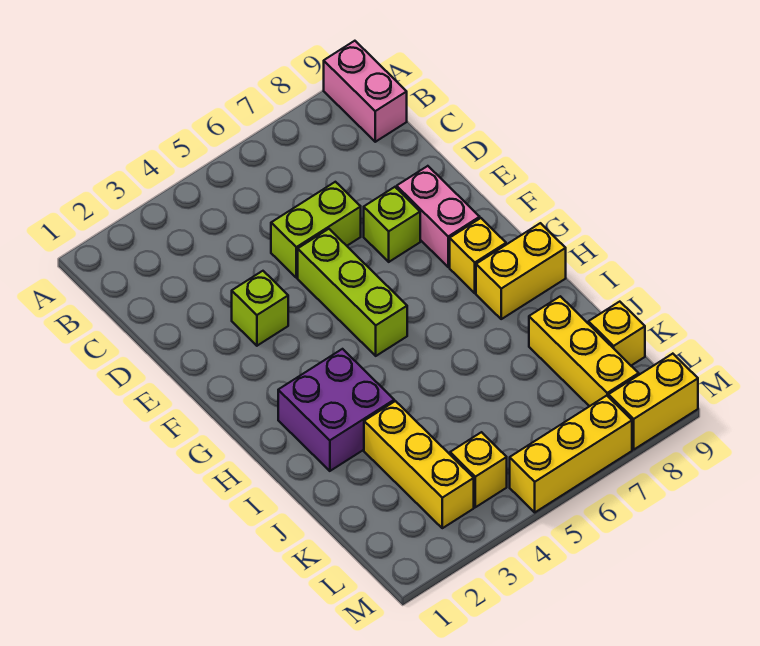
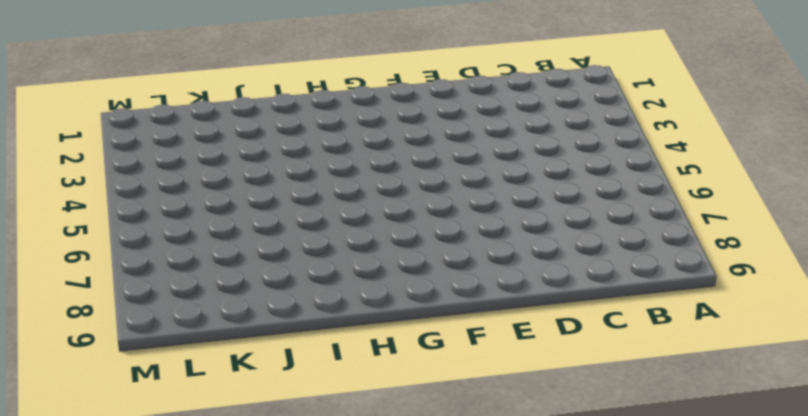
none -> pink brick A9:B9 level 1
none -> lime brick D5:D6 level 1
none -> lime brick E3 level 1

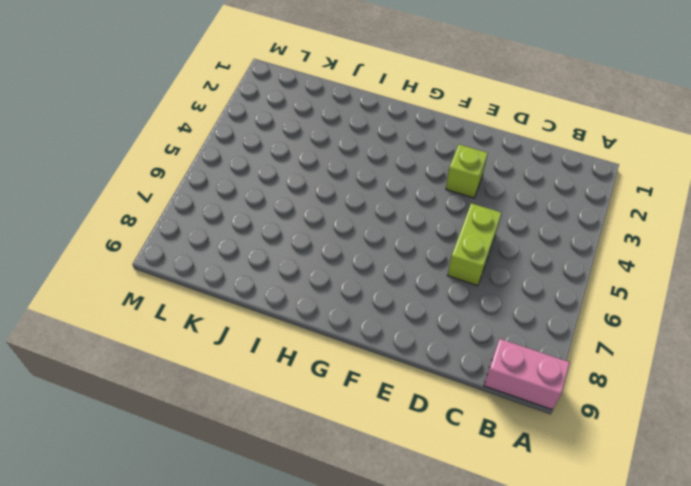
none -> lime brick E5:G5 level 1
none -> lime brick E7 level 1
none -> pink brick E8:F8 level 1

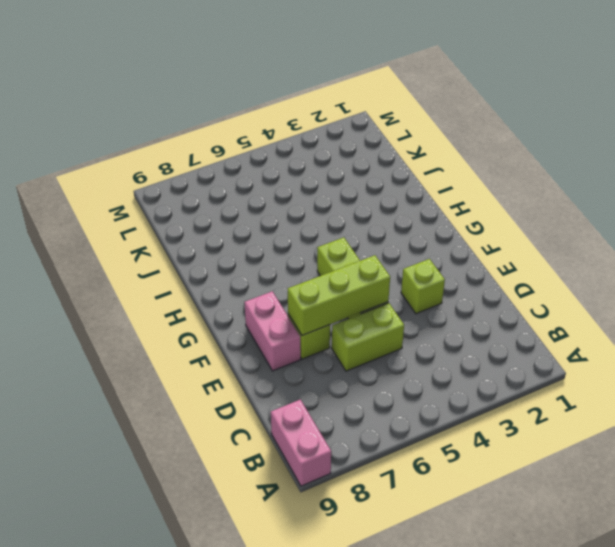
lime brick E5:E7 level 2 -> none
none -> yellow brick G8 level 1
none -> purple brick H2:I3 level 1
none -> yellow brick H8:H9 level 1

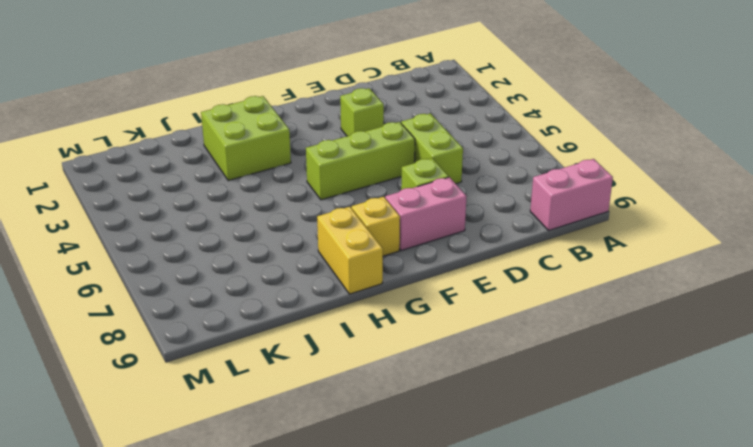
lime brick H2:I3 level 1 -> purple brick H2:I3 level 1
none -> yellow brick J3:L3 level 1
none -> yellow brick J8:L8 level 1
none -> yellow brick K9 level 1

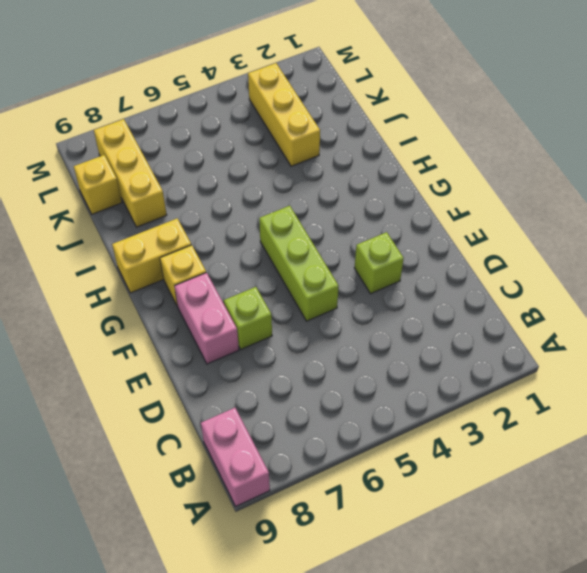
none -> lime brick D5:D6 level 1
none -> purple brick H2:I3 level 1
none -> yellow brick L4 level 1

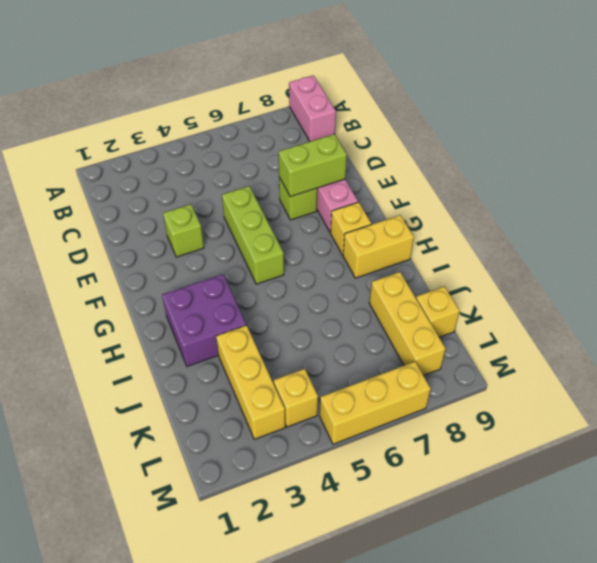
lime brick E7:E8 level 2 -> lime brick D5:D6 level 1
none -> yellow brick M8:M9 level 1

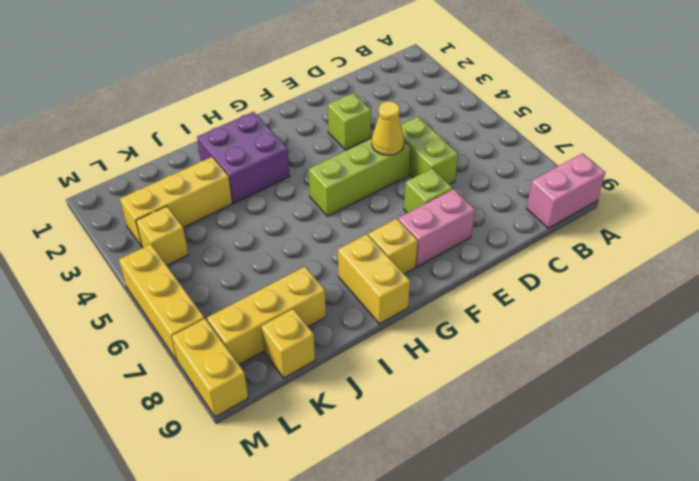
yellow cone E5 level 2 -> none

